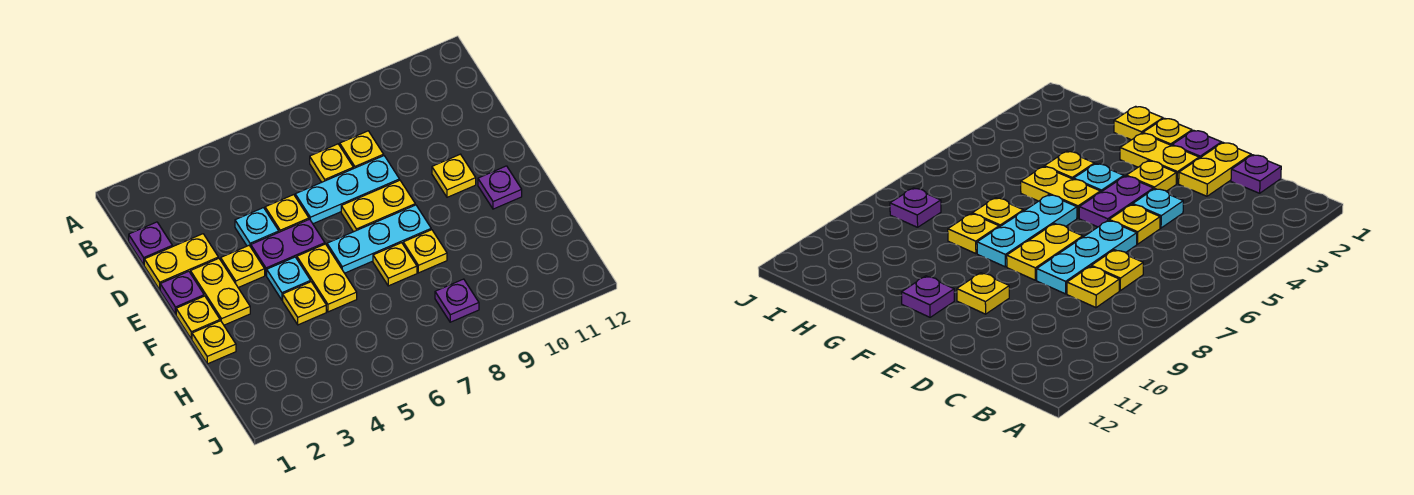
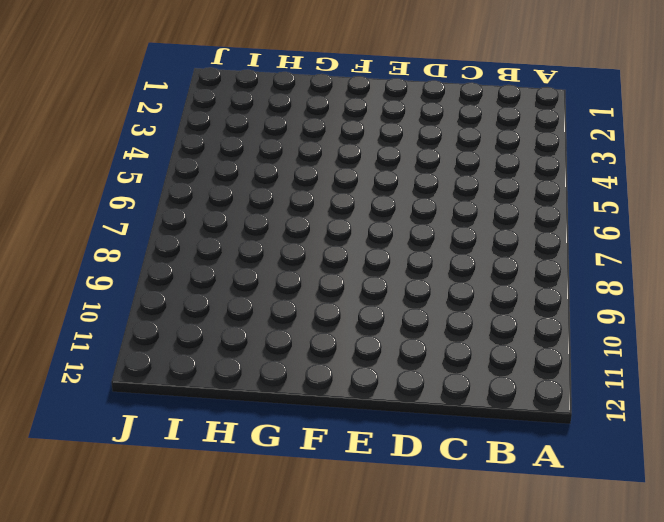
none -> purple plate C1 level 1
none -> yellow plate C7 level 1
none -> yellow plate C8 level 1

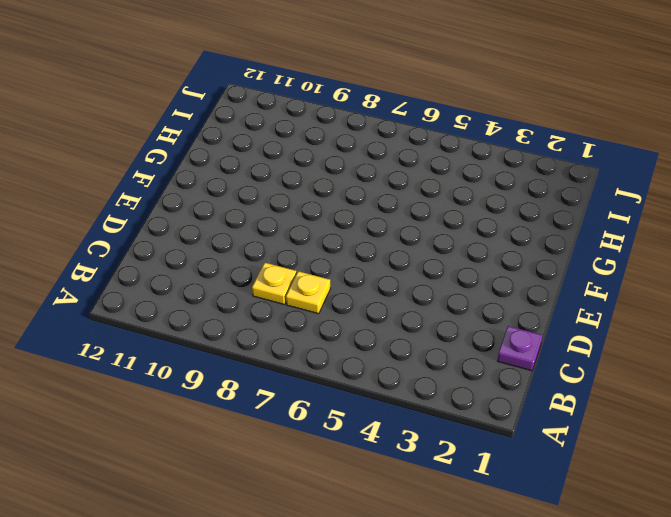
none -> yellow plate D1:D2 level 1
none -> cyan plate D4 level 1
none -> yellow plate D5 level 1

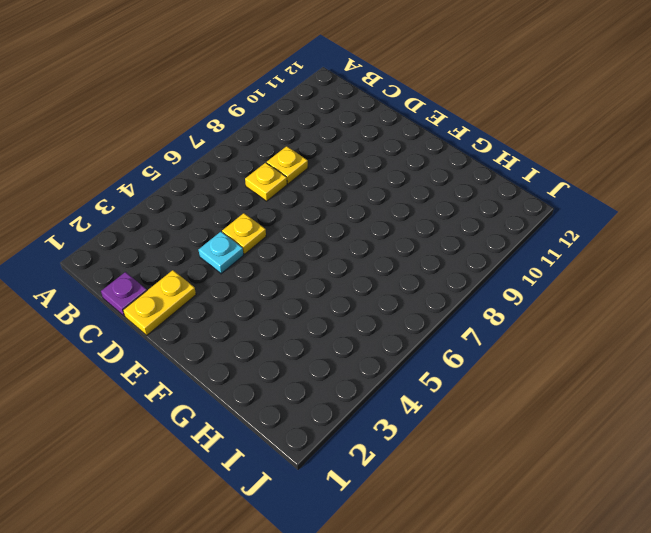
none -> cyan plate D6:D8 level 1
none -> purple plate E1 level 1
none -> yellow plate E2:F2 level 1

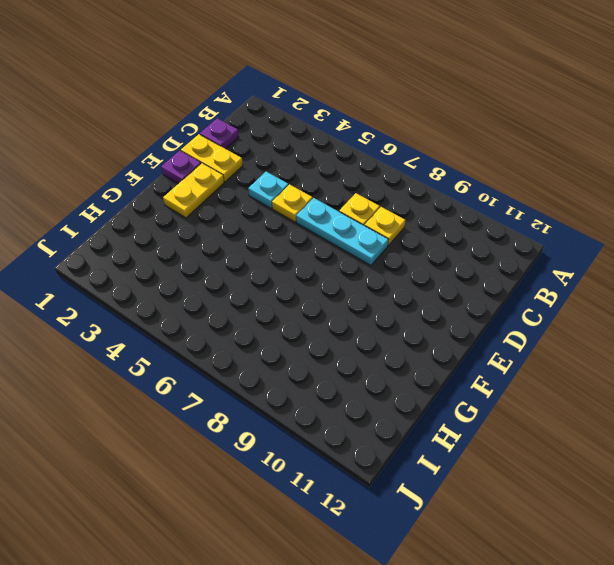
none -> yellow plate E3 level 1
none -> purple plate E4:E5 level 1
none -> yellow plate E7:E8 level 1

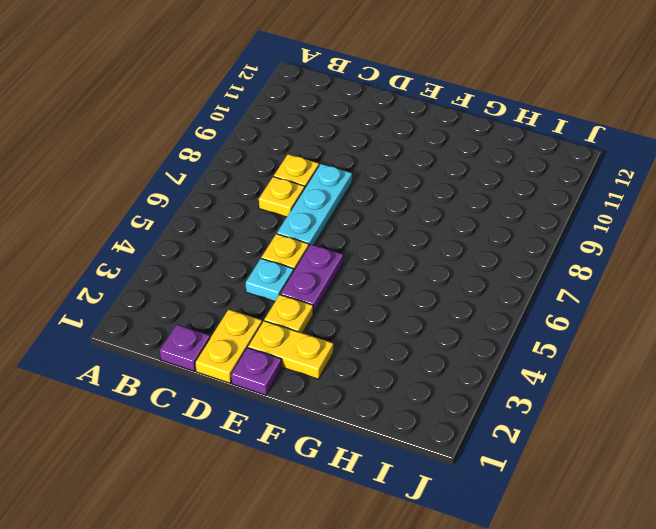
none -> yellow plate E7:E8 level 1
none -> yellow plate E10 level 1
none -> yellow plate F1 level 1

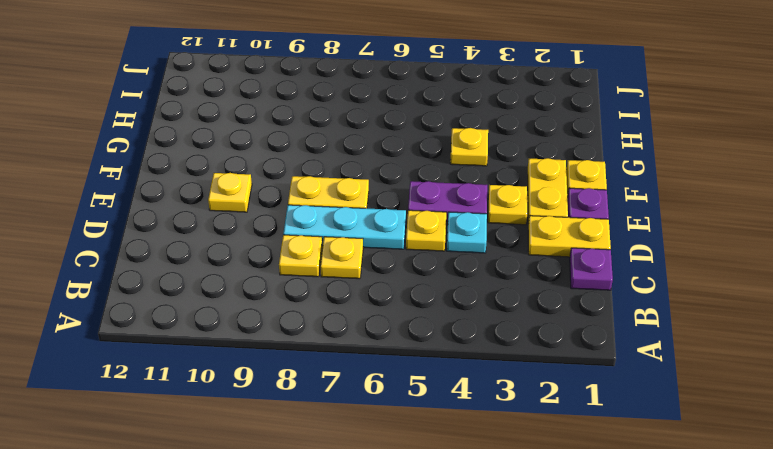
none -> cyan plate F4 level 1
none -> yellow plate F5:G5 level 1
none -> cyan plate F6:F8 level 1

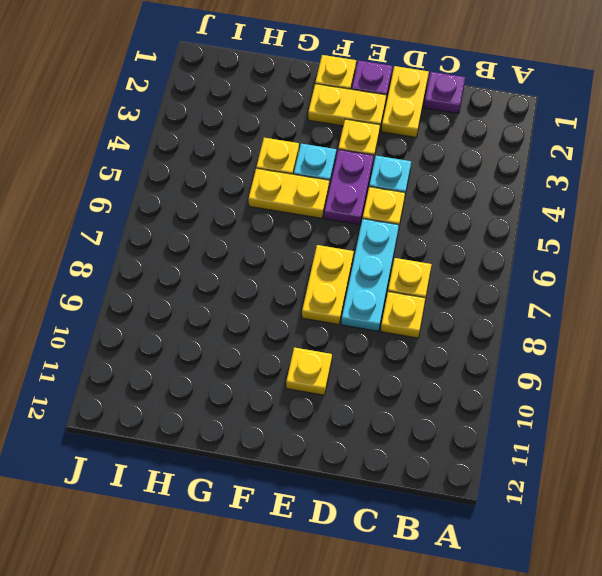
none -> cyan plate F6:F8 level 1
none -> purple plate F11 level 1
none -> yellow plate G1 level 1

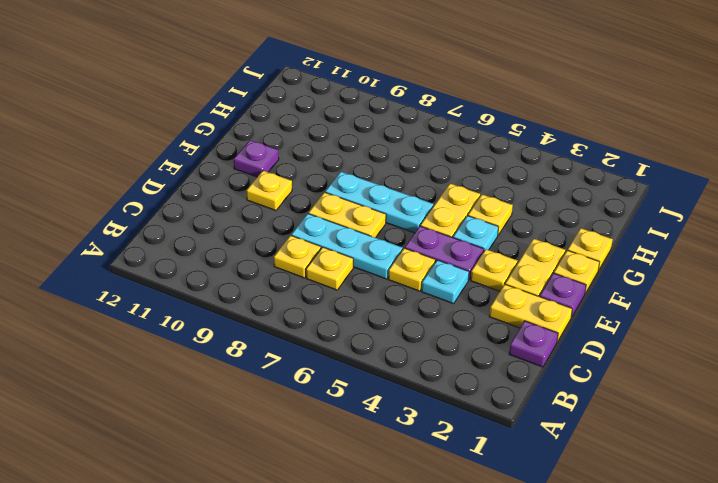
none -> yellow plate G7 level 1
none -> yellow plate G8 level 1
none -> purple plate I8 level 1

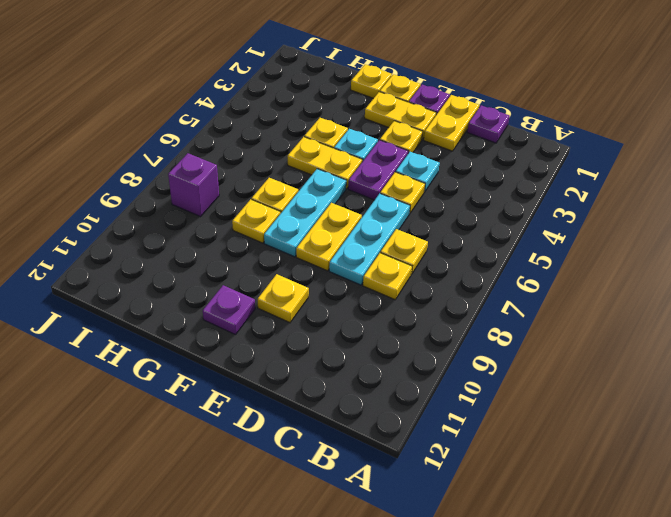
purple brick I8 level 1 -> purple plate I8 level 1

